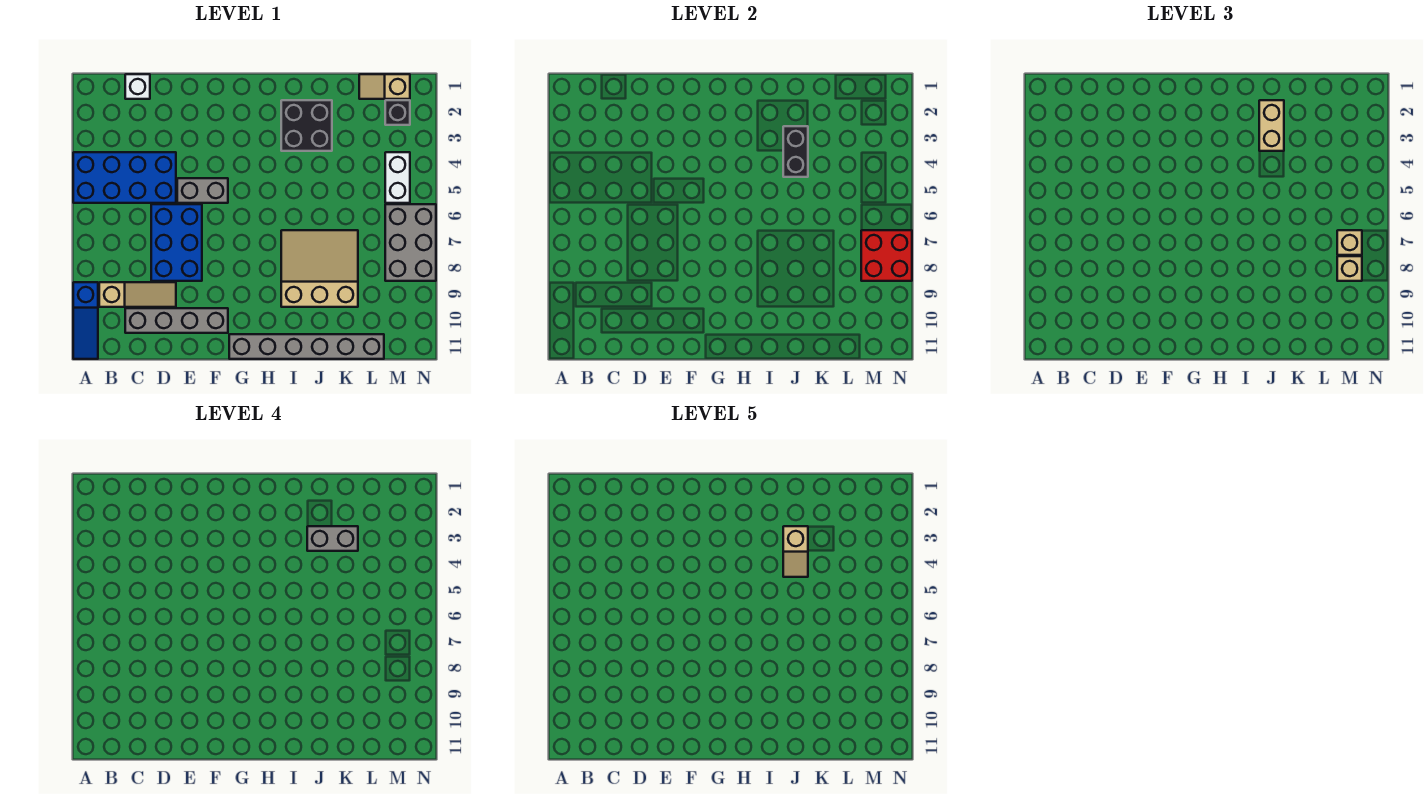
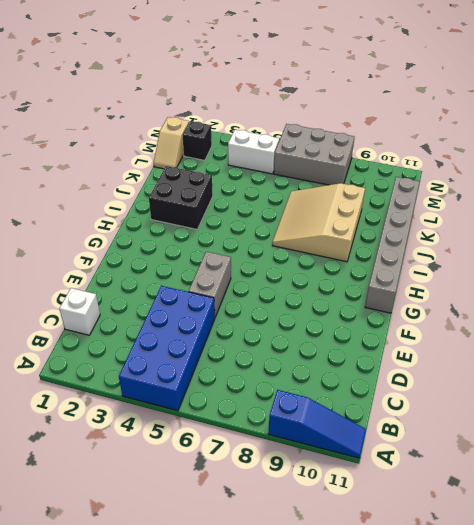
none -> tan slope B9:D9 level 1 top B
none -> grey brick C10:F10 level 1
none -> blue brick D6:E8 level 1

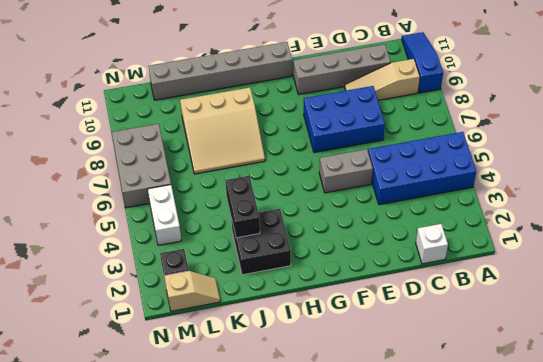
blue brick D7:F8 level 1 -> blue brick D6:E8 level 1
none -> red brick M7:N8 level 2
none -> tan brick J2:J3 level 3
none -> tan brick M7 level 3

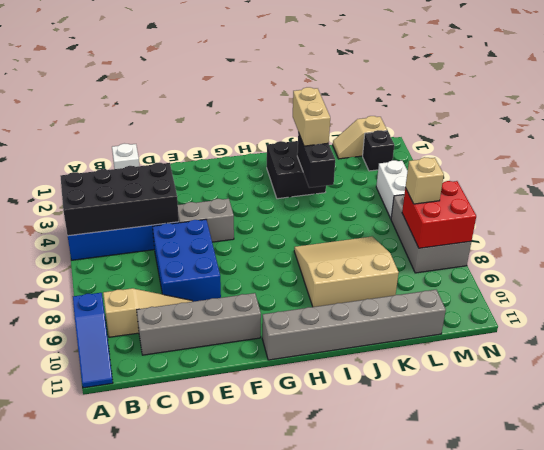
black brick A4:D5 level 2 -> none
none -> tan brick M8 level 3
none -> grey brick J3:K3 level 4
none -> tan slope J3:J4 level 5 top 3

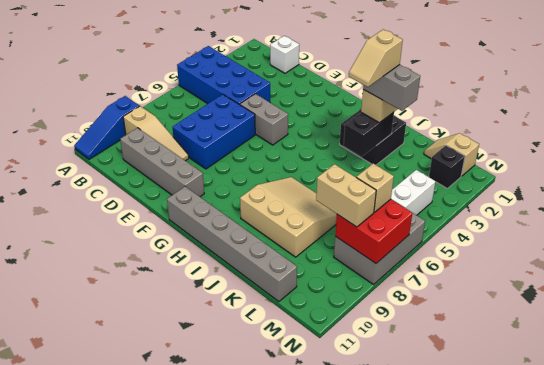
tan brick L8:M8 level 3 -> tan brick M8 level 3

